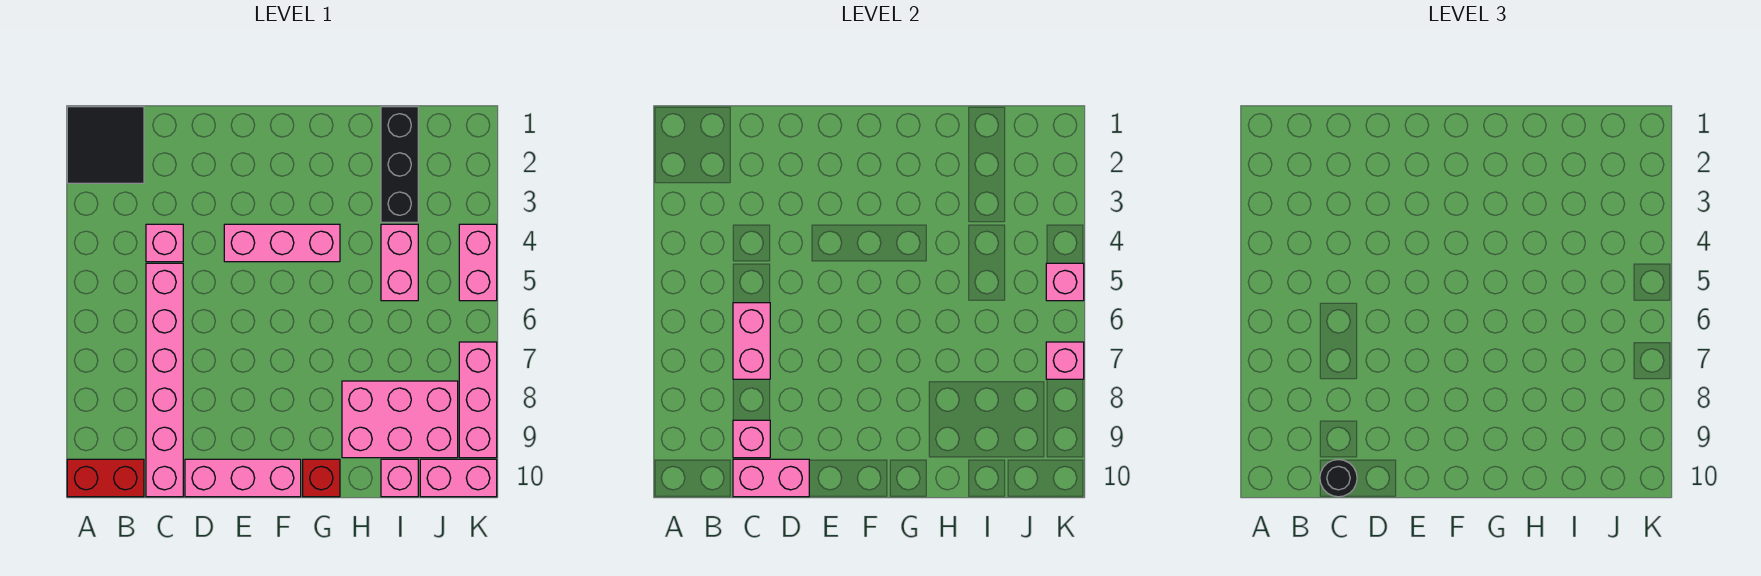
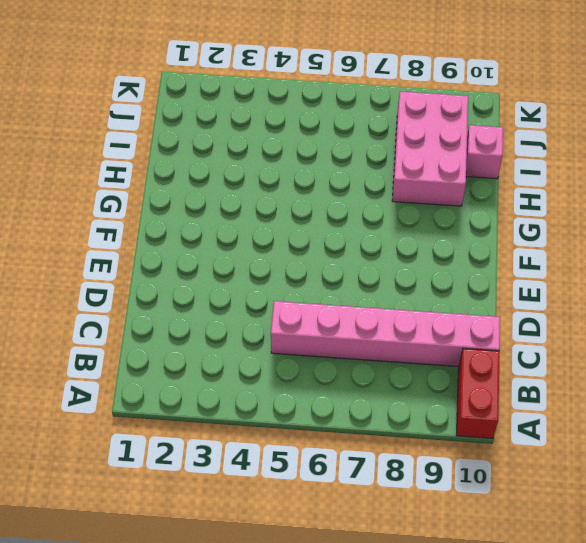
none -> black tile A1:B2 level 1
none -> pink brick C4 level 1
none -> pink brick D10:F10 level 1

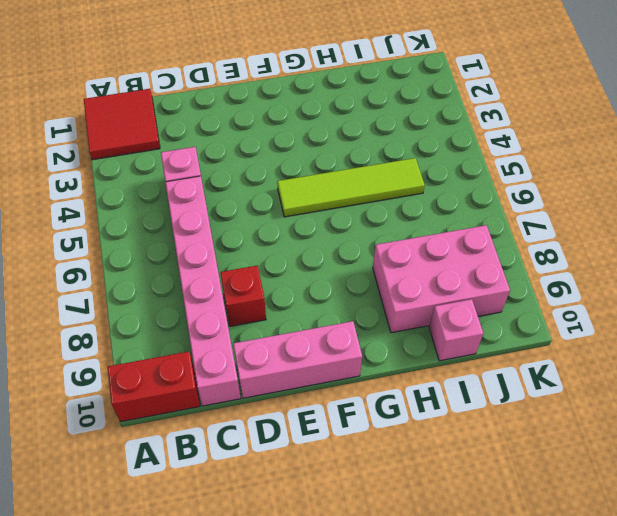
red tile A1:B2 level 1 -> black tile A1:B2 level 1
red brick D8 level 1 -> red brick G10 level 1
lime tile F5:I5 level 1 -> pink brick I4:I5 level 1
none -> pink brick E4:G4 level 1
none -> black brick I1:I3 level 1
none -> pink brick J10:K10 level 1

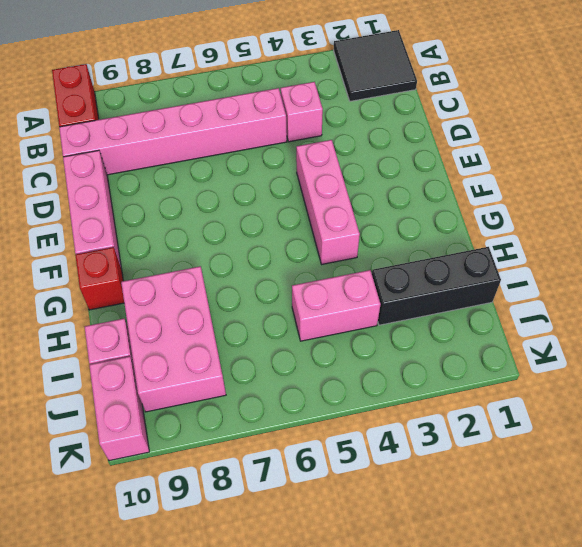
none -> pink brick K4:K5 level 1
none -> pink brick K7:K9 level 1
none -> pink brick C6:C7 level 2

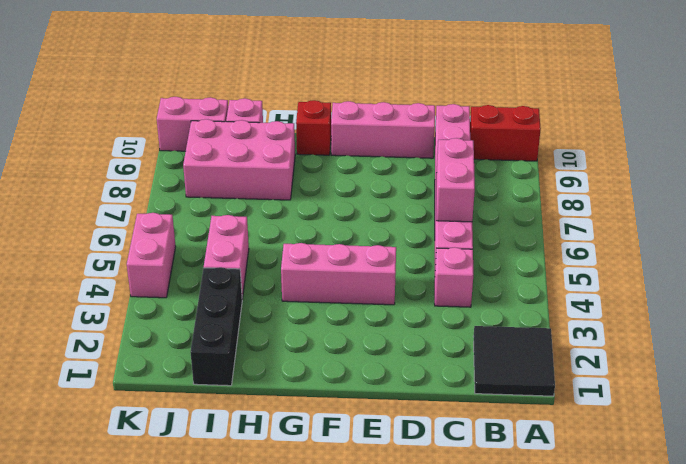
none -> pink brick K7:K9 level 1
none -> pink brick C9 level 2
none -> pink brick C10:D10 level 2

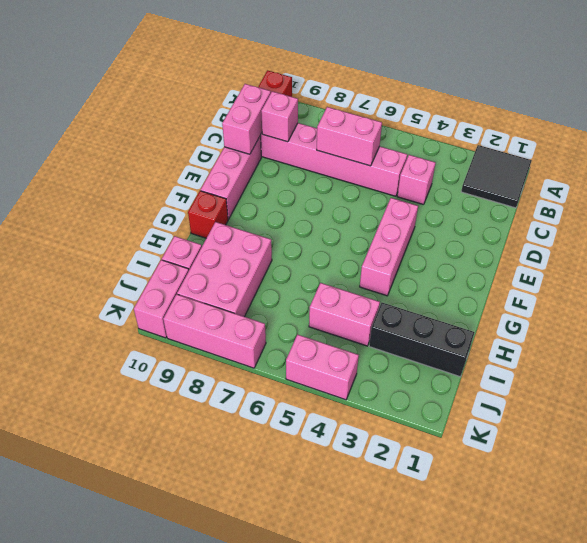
none -> pink brick K5 level 2
none -> pink brick K7 level 2
none -> black round brick C10 level 3

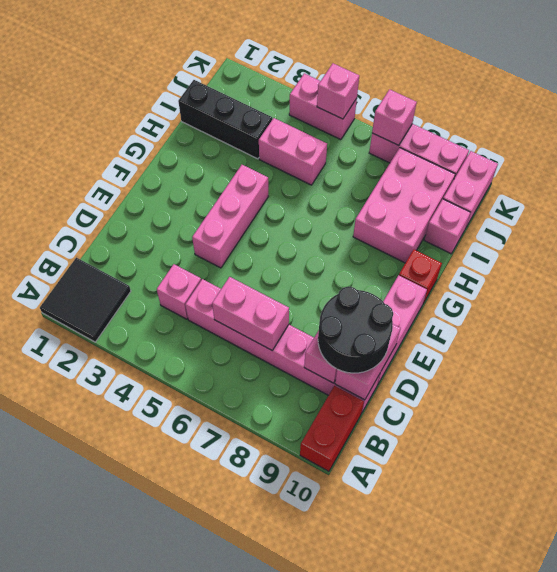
black round brick C9:D10 level 3 -> black round brick C10 level 3

